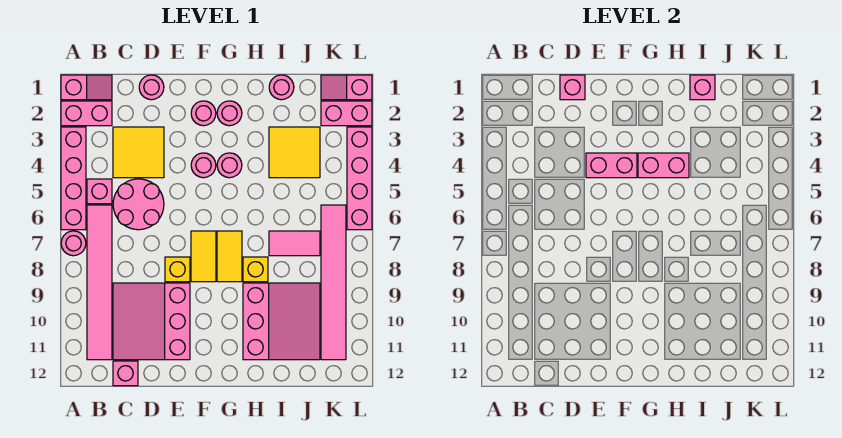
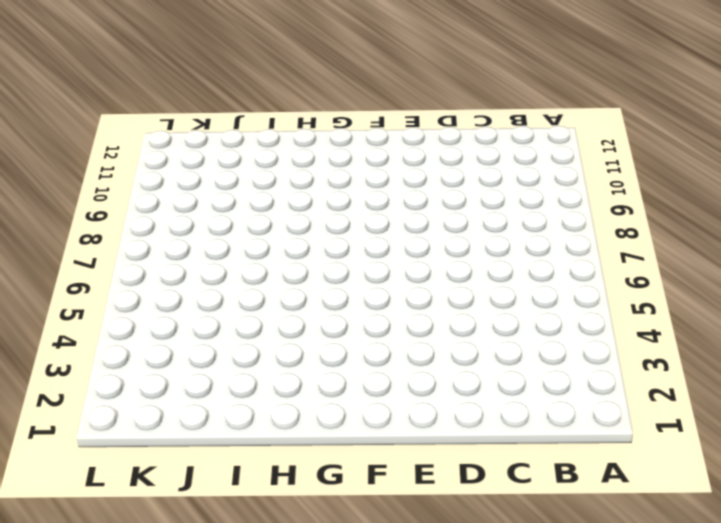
none -> pink slope A1:B1 level 1 top A
none -> pink brick A2:B2 level 1
none -> pink brick A3:A6 level 1
none -> pink round brick A7 level 1

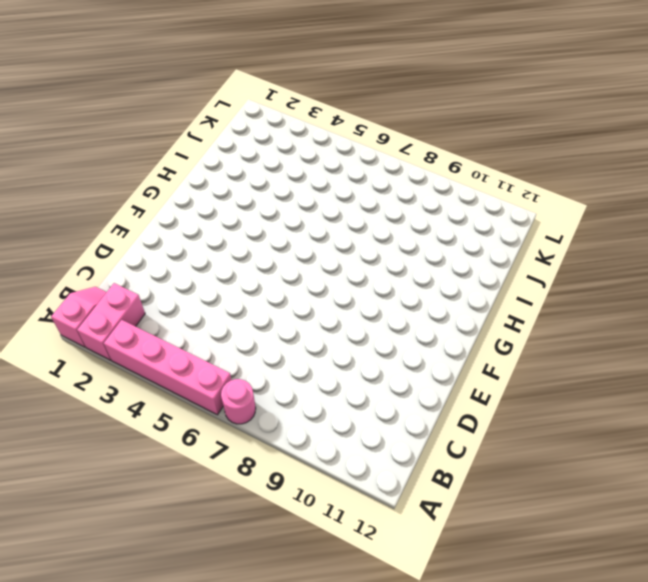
none -> pink brick B5 level 1
none -> pink tile B6:B11 level 1
none -> yellow tile C3:D4 level 1
none -> pink round brick C5:D6 level 1

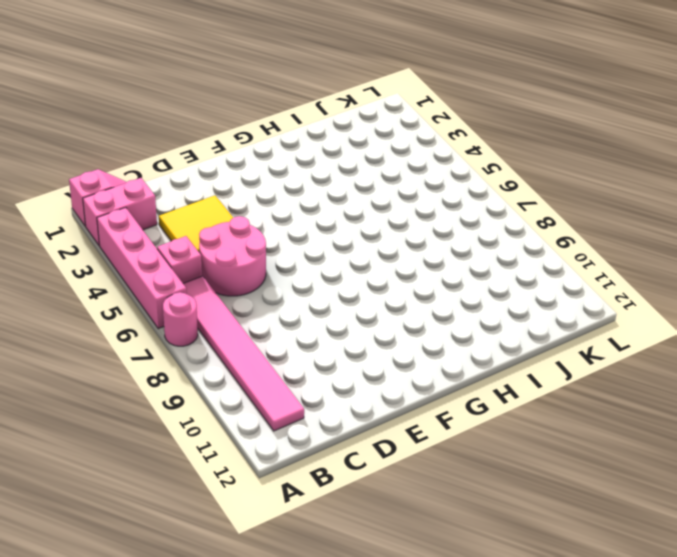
none -> pink slope C9:E11 level 1 top E
none -> pink brick C12 level 1
none -> pink round brick D1 level 1
none -> yellow brick E8 level 1

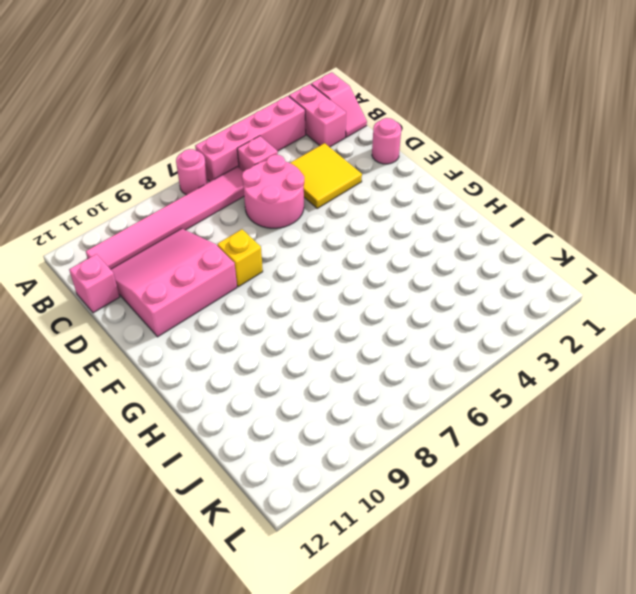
none -> pink round brick F2 level 1
none -> pink round brick F4 level 1
none -> yellow tile F7:F8 level 1
none -> pink round brick G2 level 1

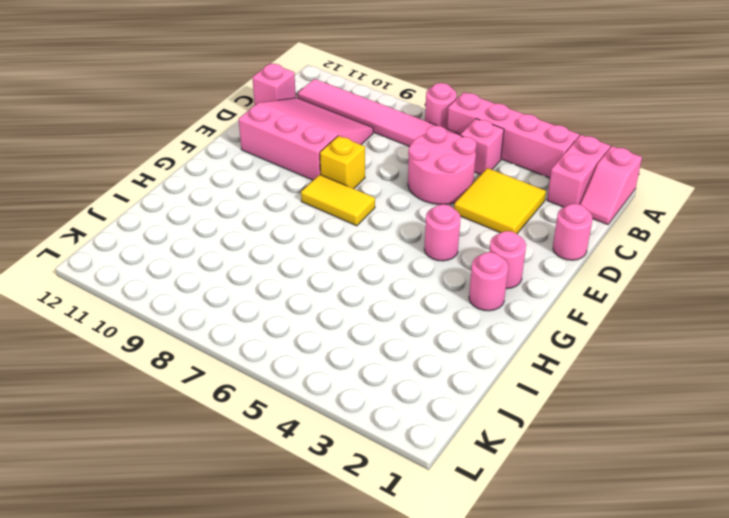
none -> pink round brick G4 level 1
none -> yellow tile G7:G8 level 1
none -> yellow brick H8 level 1
none -> pink slope H9:J11 level 1 top H

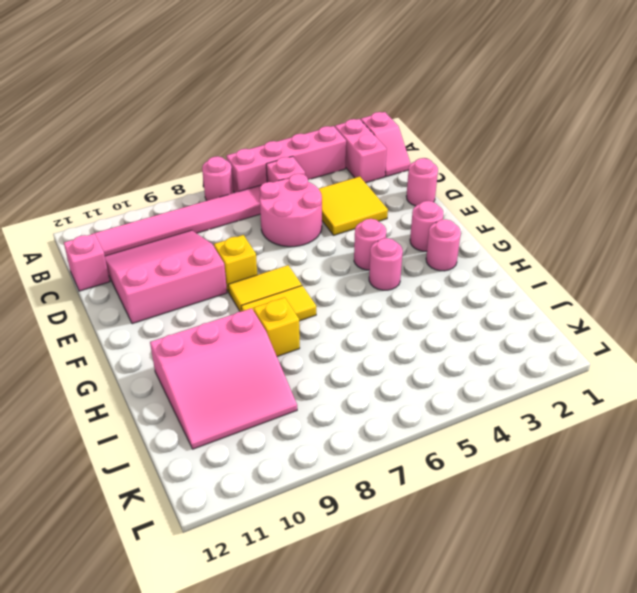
none -> pink round brick I1 level 1
none -> yellow tile I3:J4 level 1
none -> pink tile I7:J7 level 1
none -> pink slope K1:L1 level 1 top L

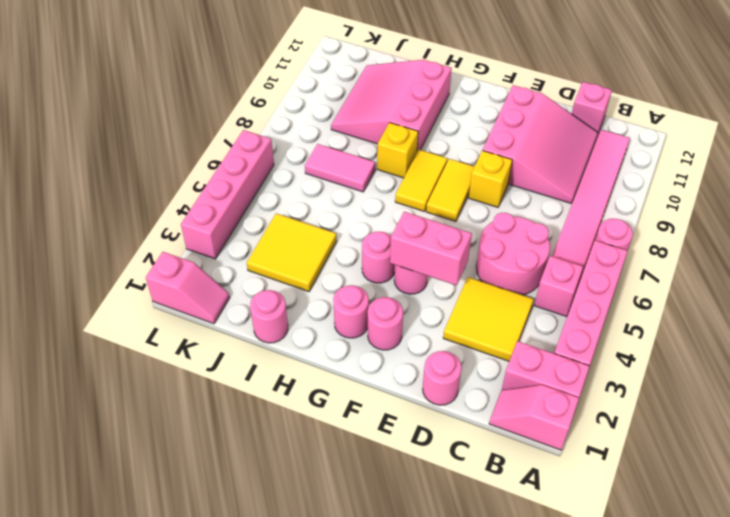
none -> pink brick K2:L2 level 1
none -> pink tile K6:K11 level 1
none -> pink brick D1 level 2
none -> pink brick G4:H4 level 2

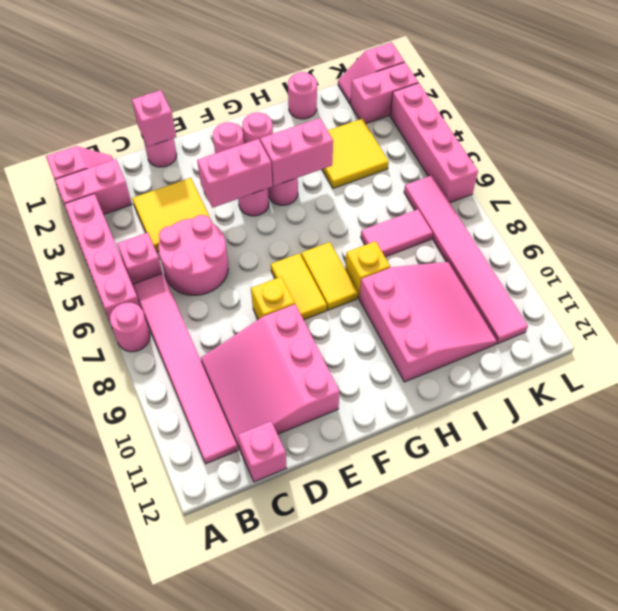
none -> pink brick I1 level 2

